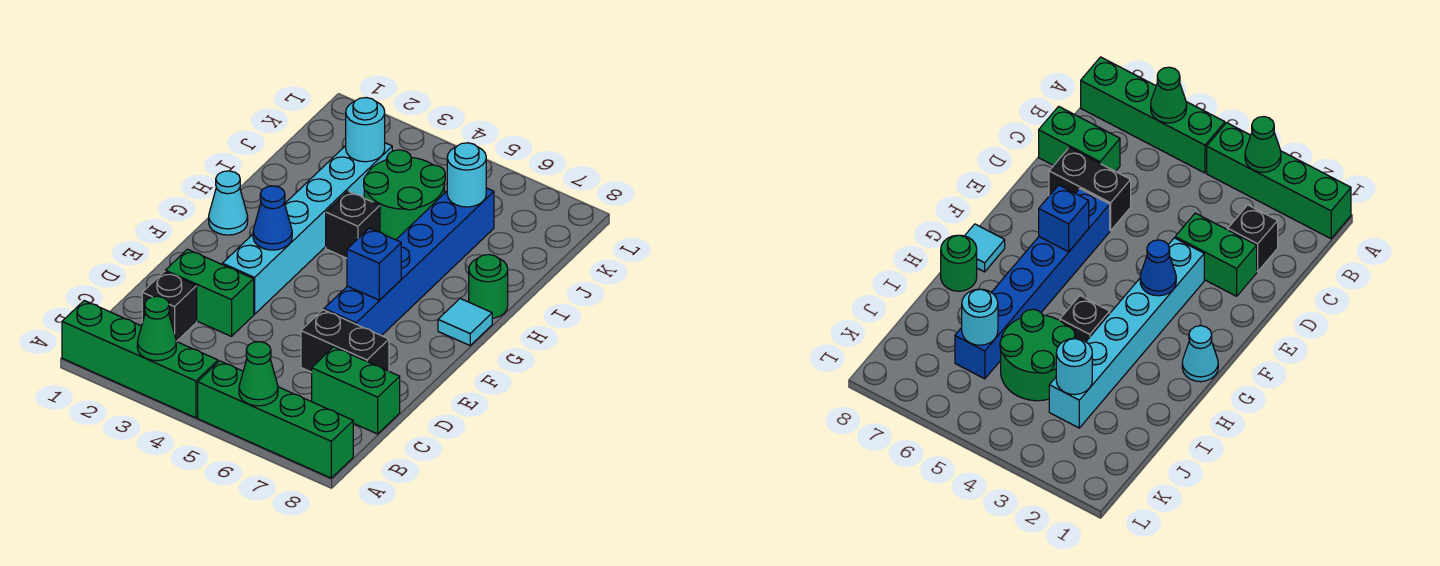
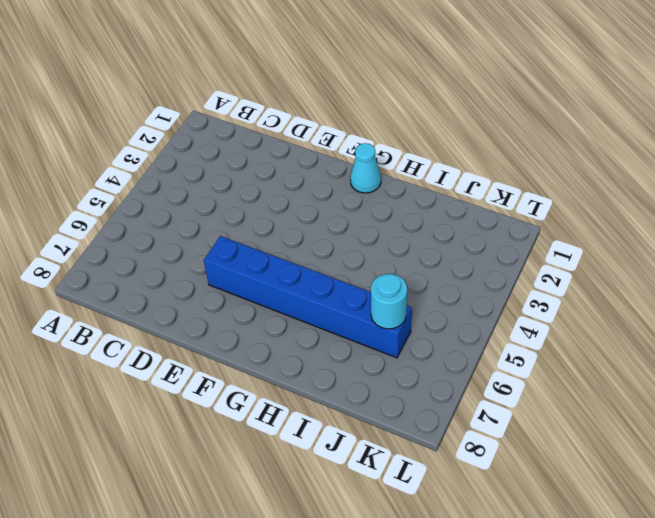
none -> green brick A1:A4 level 1
none -> green brick A5:A8 level 1
none -> black brick C2 level 1

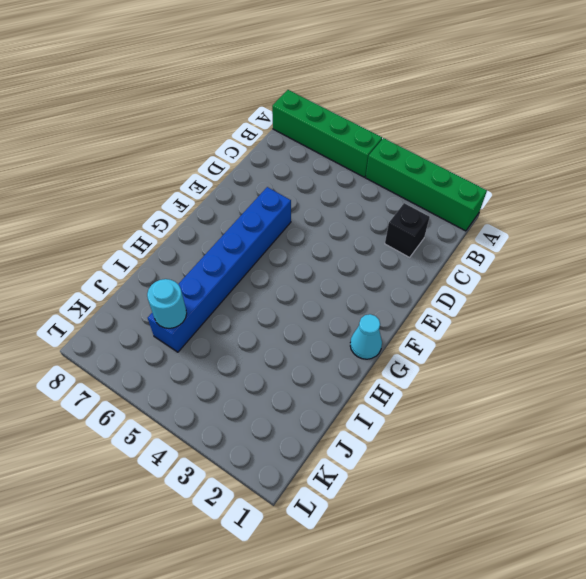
none -> green brick C7:C8 level 1
none -> green brick D2:D3 level 1
none -> black brick D6:D7 level 1

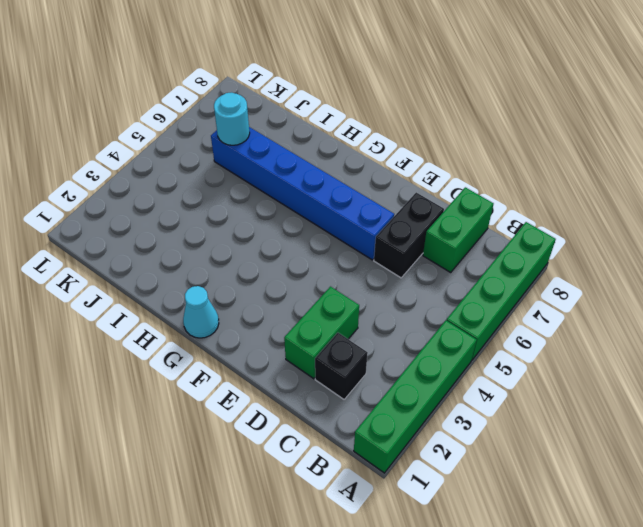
none -> cyan brick E3:J3 level 1
none -> cyan tile G8 level 1
none -> black brick H4 level 1

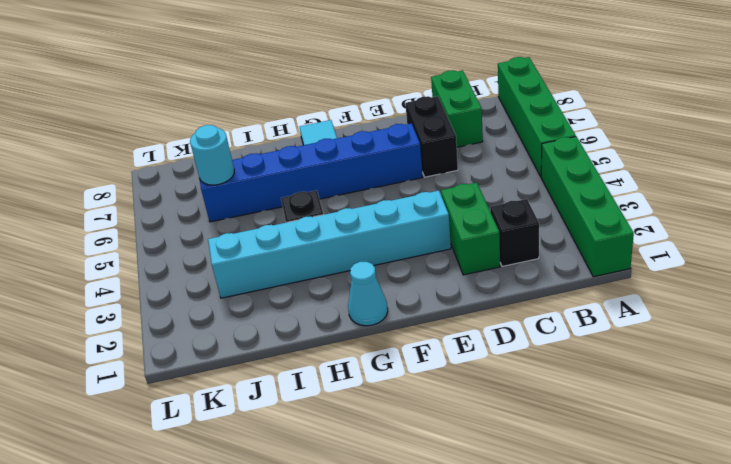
none -> green round brick H8 level 1
none -> green round brick I4:J5 level 1
none -> green cone A3 level 2

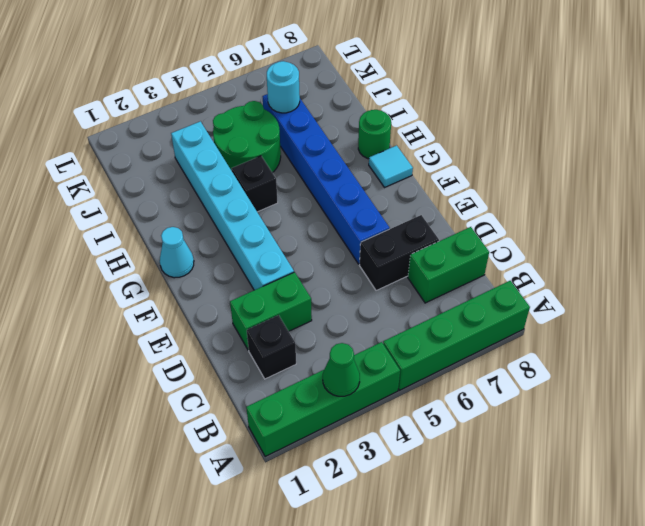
none -> green cone A6 level 2
none -> blue cone F3 level 2
none -> blue brick F6 level 2

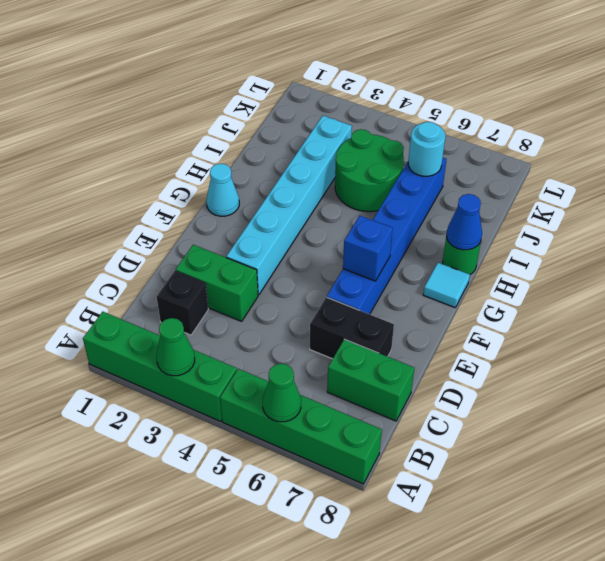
blue cone H8 level 2 -> blue cone F3 level 2
none -> black brick H4 level 1
none -> cyan round brick J3 level 2

